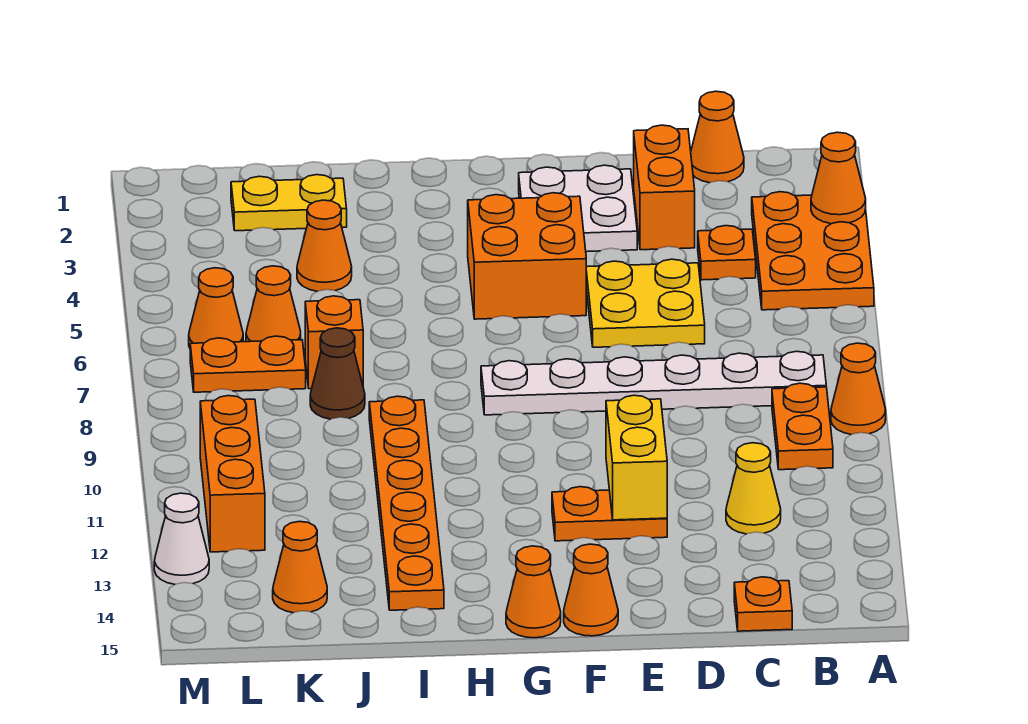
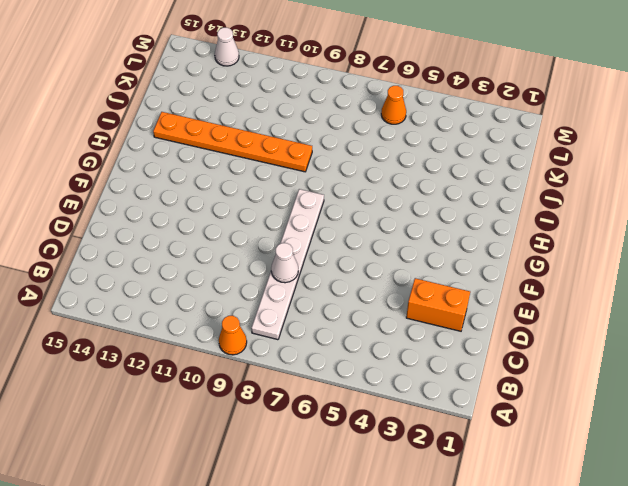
white cone D8 level 2 -> none
none -> orange plate A3:B5 level 1
none -> orange plate B9:B10 level 1
none -> orange cone C1 level 1

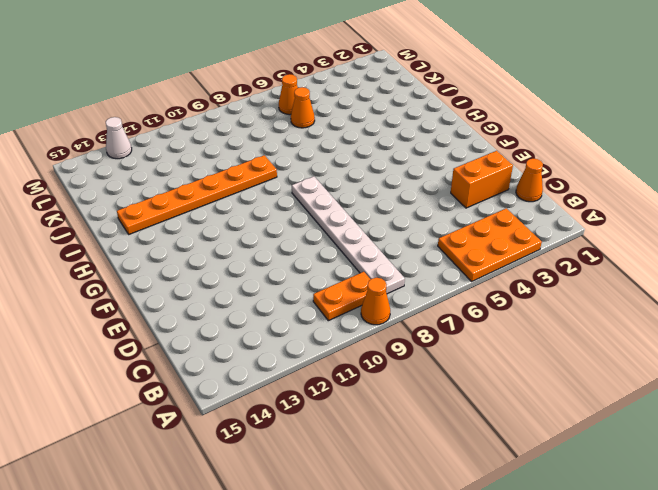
none -> orange plate C4 level 1
none -> yellow cone C12 level 1
none -> orange plate C15 level 1

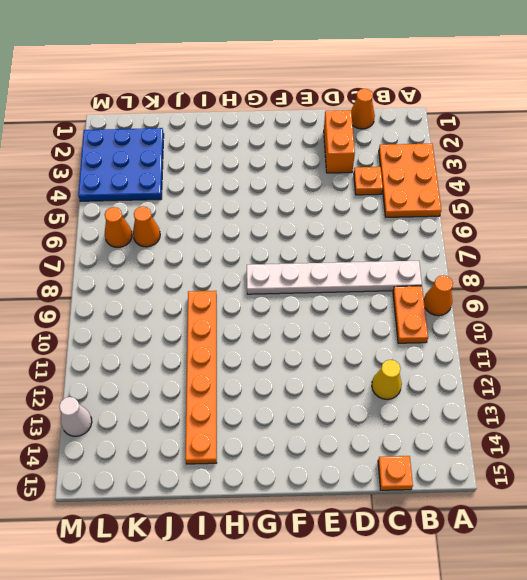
blue plate K2:M4 level 1 -> yellow plate J2:K2 level 1
none -> yellow plate D5:E6 level 1
none -> white plate E2:F3 level 1
none -> orange plate E12:F12 level 1

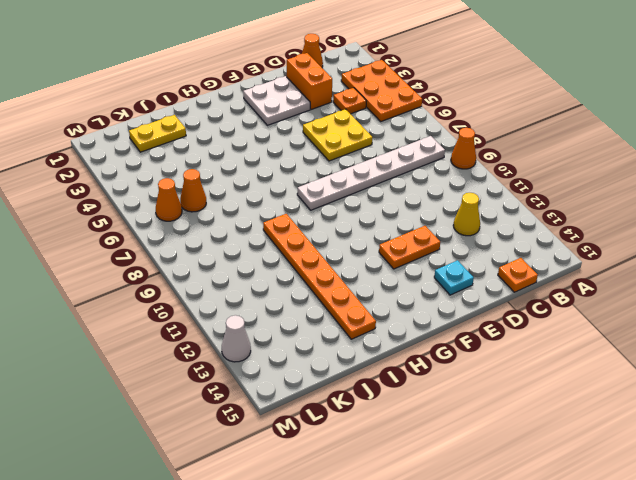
cyan plate E14 level 1 -> none
none -> orange plate B9:B10 level 1
none -> orange brick F4:G5 level 1
none -> orange cone F15 level 1

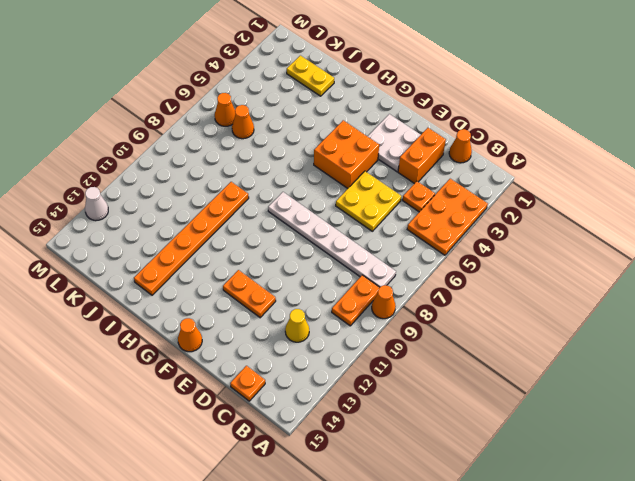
none -> orange cone G15 level 1
none -> orange cone J4 level 1
none -> orange brick J7 level 1

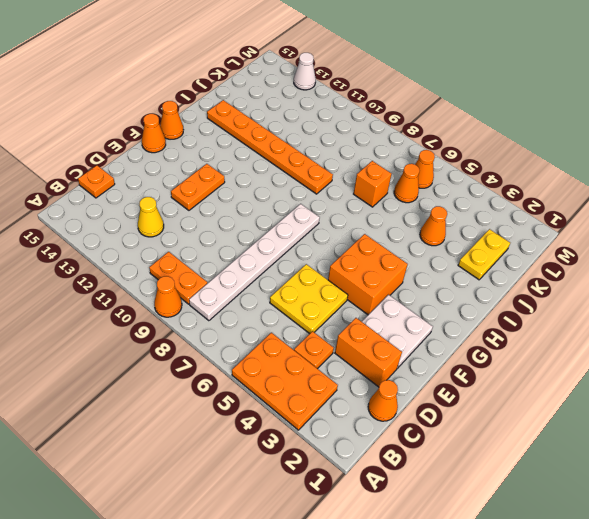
none -> brown cone J8 level 1
none -> orange plate K7:L7 level 1
none -> orange cone K14 level 1

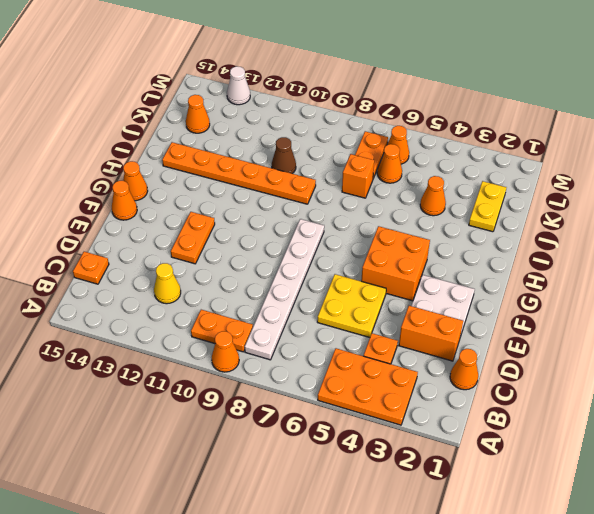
brown cone J10 level 1 -> brown cone J8 level 1
none -> orange brick L10:L12 level 1
none -> orange cone A3 level 2
none -> yellow brick E11:E12 level 2

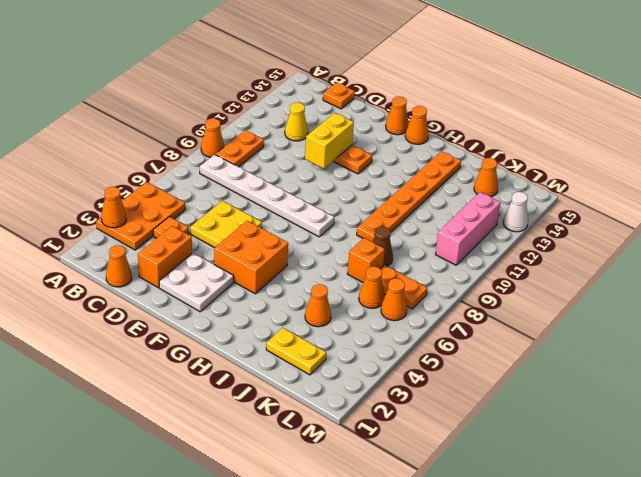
pink brick L10:L12 level 1 -> orange brick L10:L12 level 1

